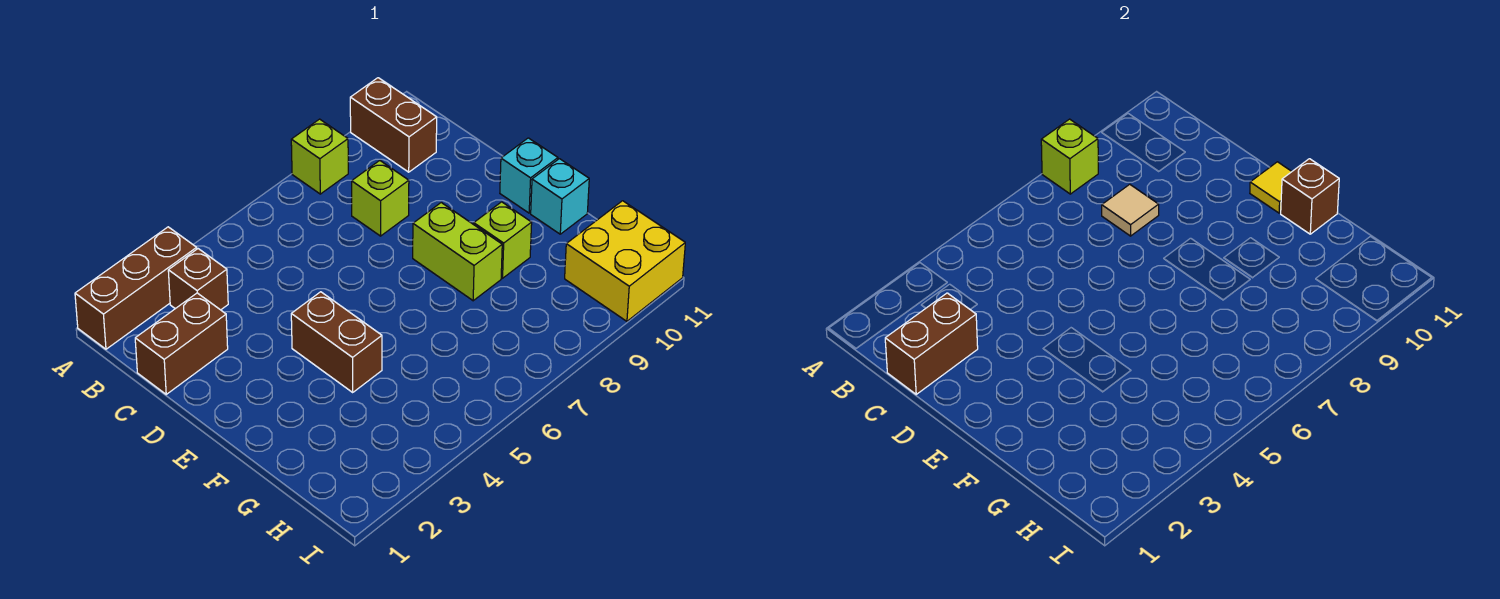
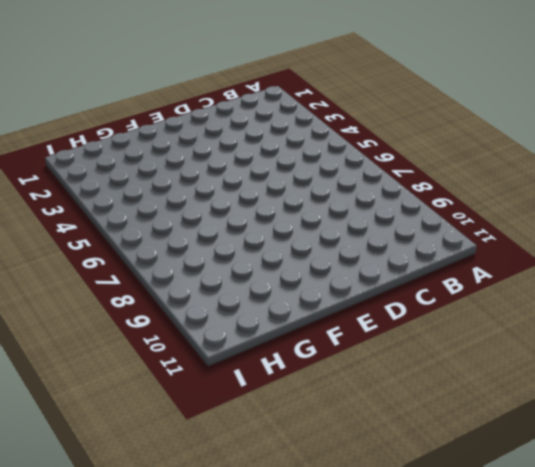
none -> brown brick A1:A3 level 1
none -> lime brick A8 level 1
none -> brown brick A10:B10 level 1

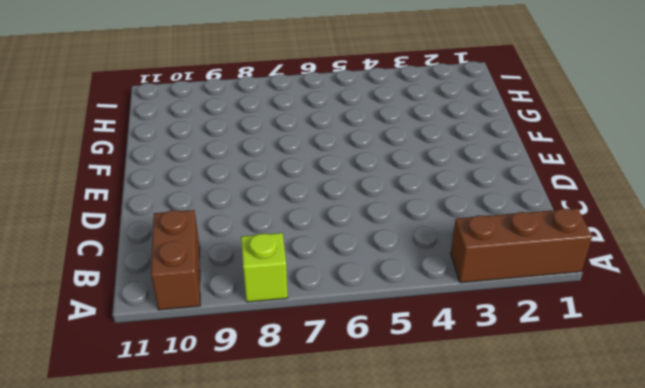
none -> brown brick B3 level 1
none -> brown brick C1:C2 level 1
none -> lime brick C8 level 1

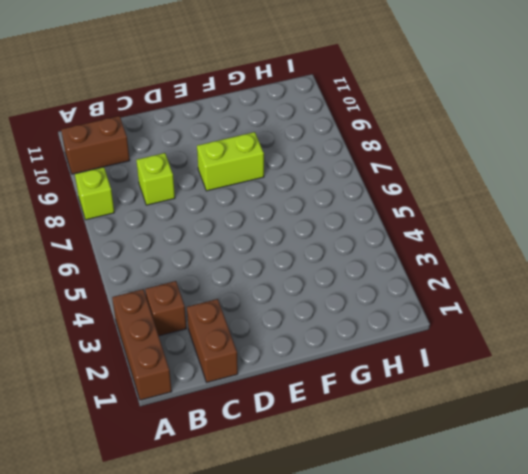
none -> brown brick E4:F4 level 1
none -> cyan brick E11 level 1
none -> lime brick F9 level 1

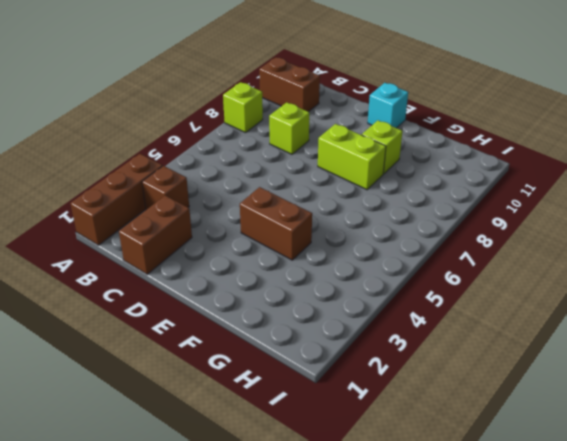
none -> cyan brick F11 level 1
none -> yellow brick H10:I11 level 1
none -> lime brick A8 level 2

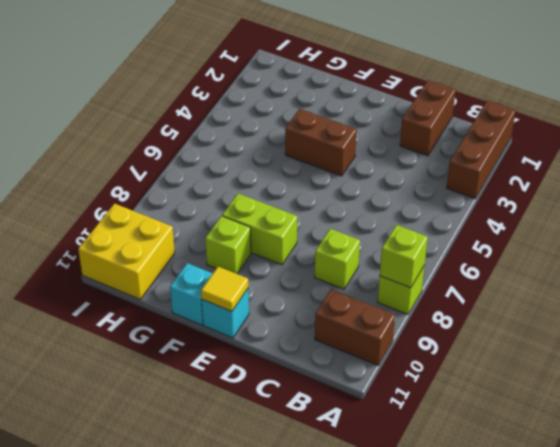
none -> brown brick B3 level 1
none -> brown brick C1:C2 level 2
none -> tan tile C8 level 2

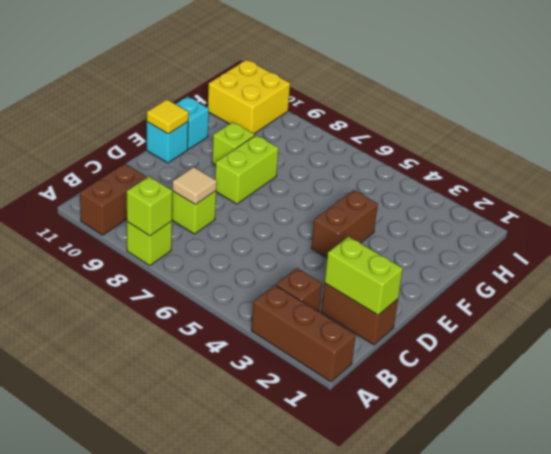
lime brick C1:C2 level 2 -> brown brick C1:C2 level 2
none -> brown brick F11 level 2

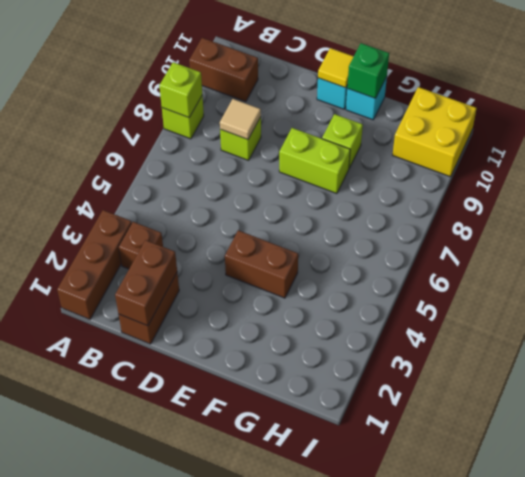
green brick F11 level 2 -> brown brick F11 level 2

